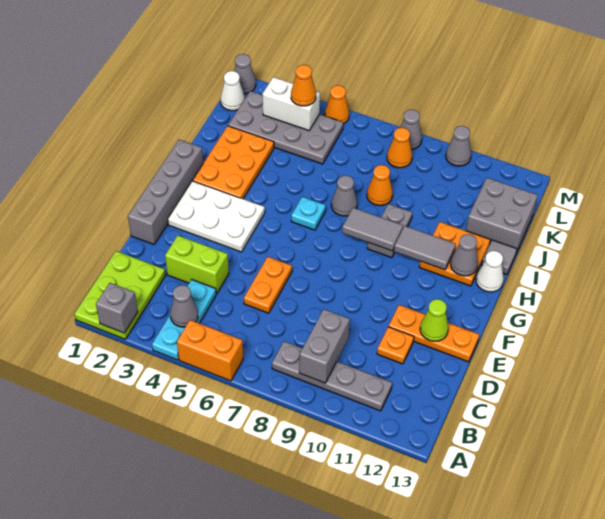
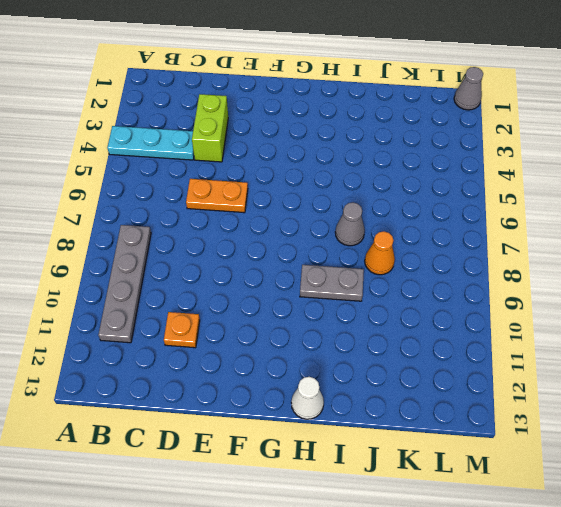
none -> lime plate A1:C2 level 1
none -> orange brick A5:A6 level 1
none -> grey brick E1:H1 level 1
none -> orange plate E11:E13 level 1

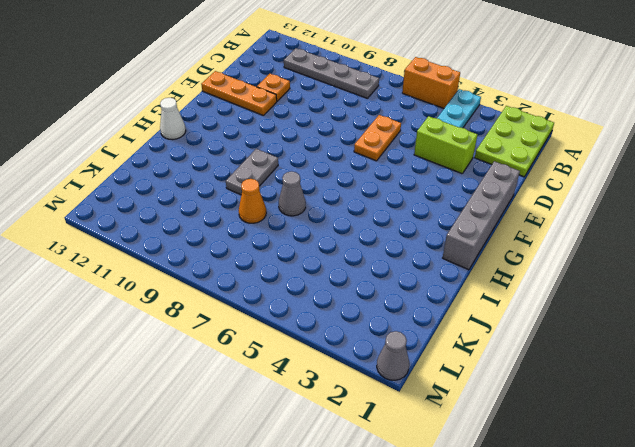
none -> white plate F2:G4 level 1
none -> orange plate H2:J3 level 1
none -> cyan plate H6 level 1
none -> orange plate H11:I12 level 1

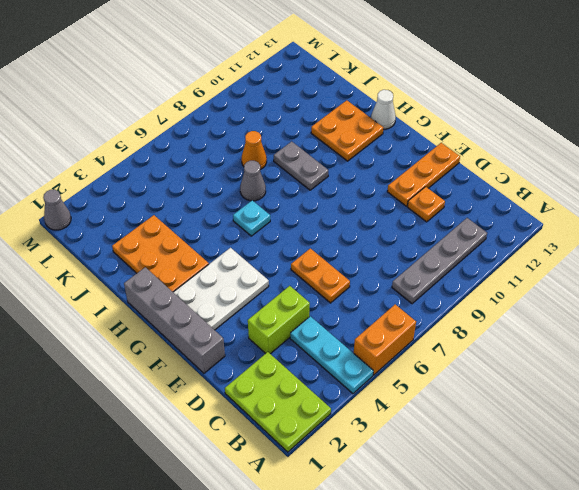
none -> grey tile I13 level 1
none -> grey brick J12:K13 level 1
none -> grey plate K2:L5 level 1
none -> white cone L1 level 1

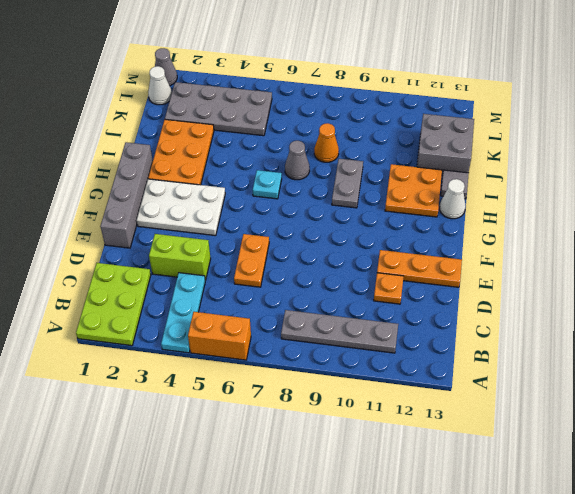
none -> orange cone L8 level 1
none -> orange cone M5 level 1
none -> grey cone M8 level 1
none -> grey cone M10 level 1

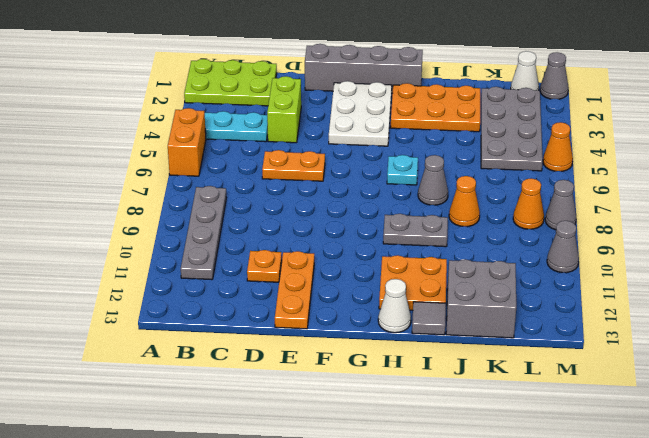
none -> grey brick A2 level 2
none -> grey cone B4 level 2
none -> grey brick B9:C9 level 2
none -> lime cone E12 level 2

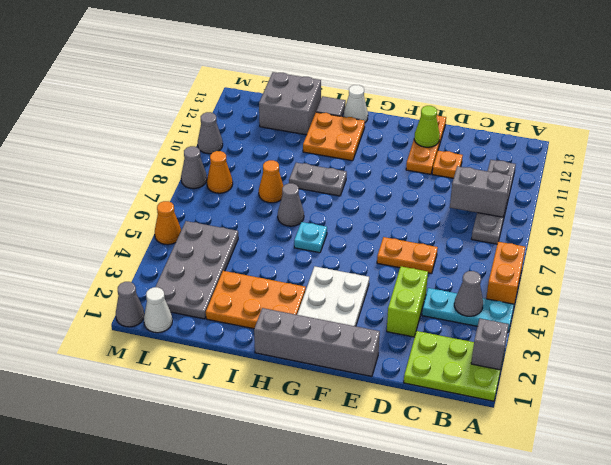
none -> grey tile H8:H9 level 2
none -> grey tile H10:H11 level 2
none -> grey cone H12 level 2
none -> white brick L3:L4 level 2

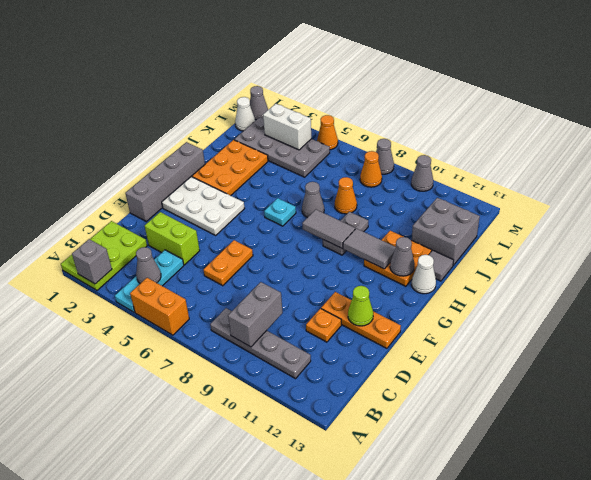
none -> orange cone L4 level 3

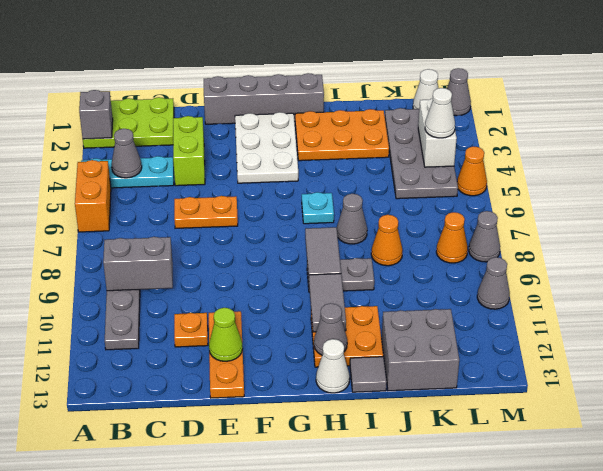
white cone L4 level 3 -> orange cone L4 level 3

